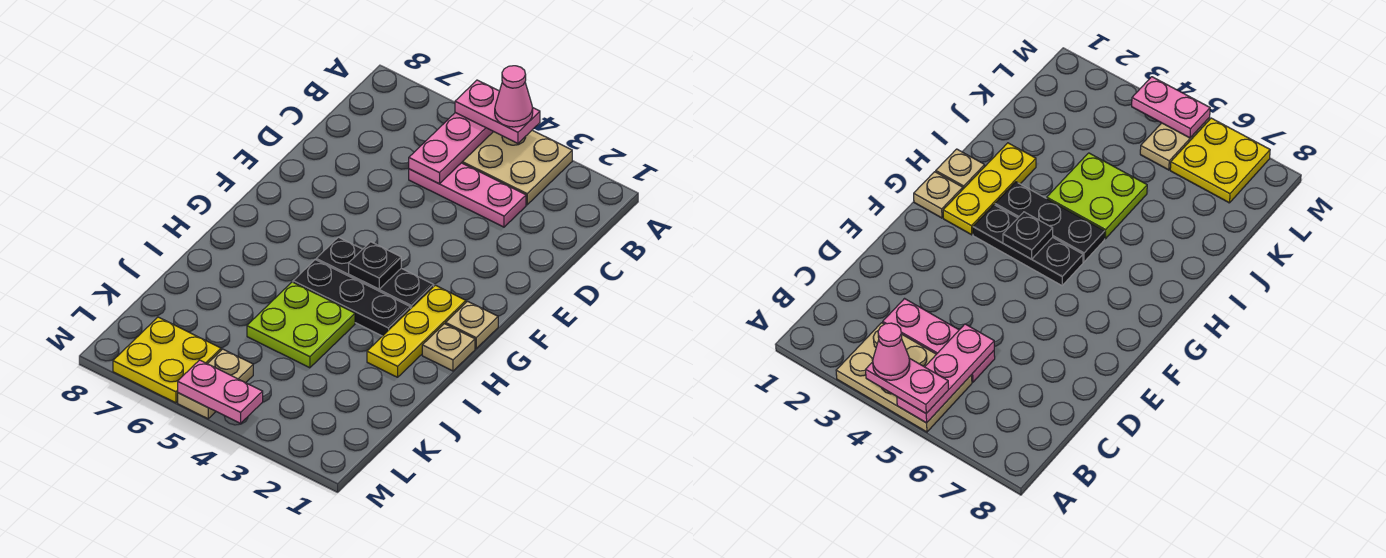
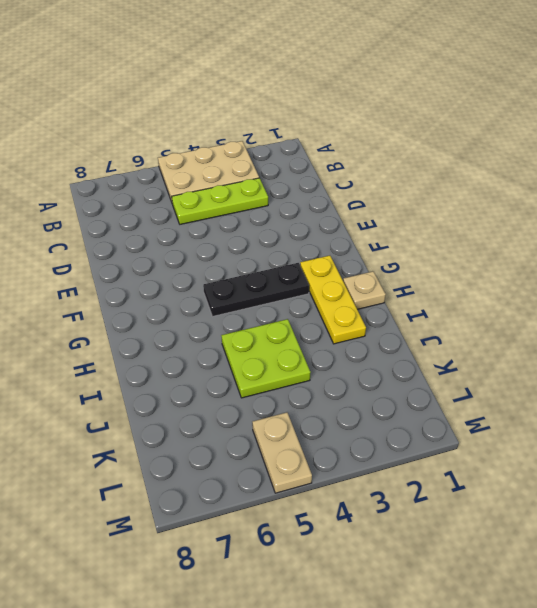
lime plate C3:C5 level 1 -> pink plate C3:C5 level 1
none -> tan plate G1 level 1
none -> black plate H3:H5 level 1
none -> yellow plate L6:M7 level 1

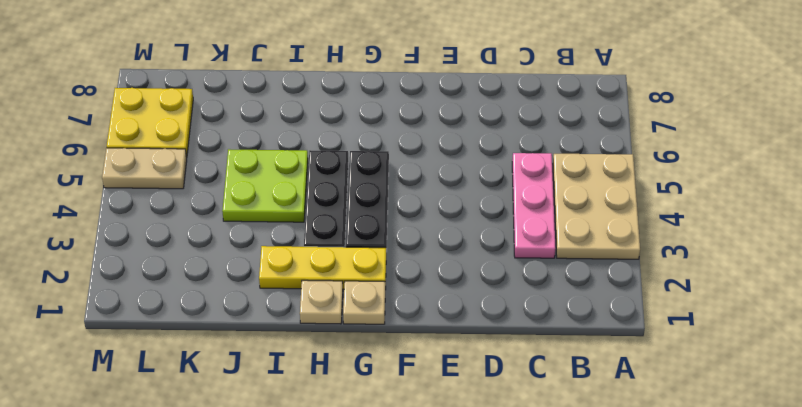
none -> pink plate A5:C5 level 2
none -> black plate G4 level 2
none -> pink plate M4:M5 level 2

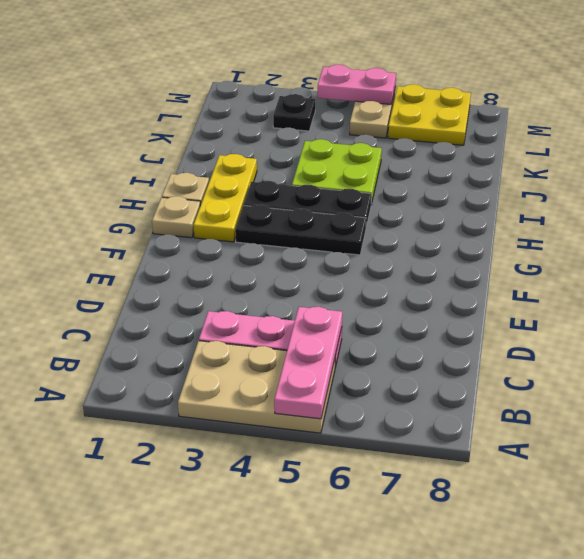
black plate L3 level 1 -> black plate G4 level 2
none -> pink plate A4:A5 level 3
none -> pink cone A4 level 4

